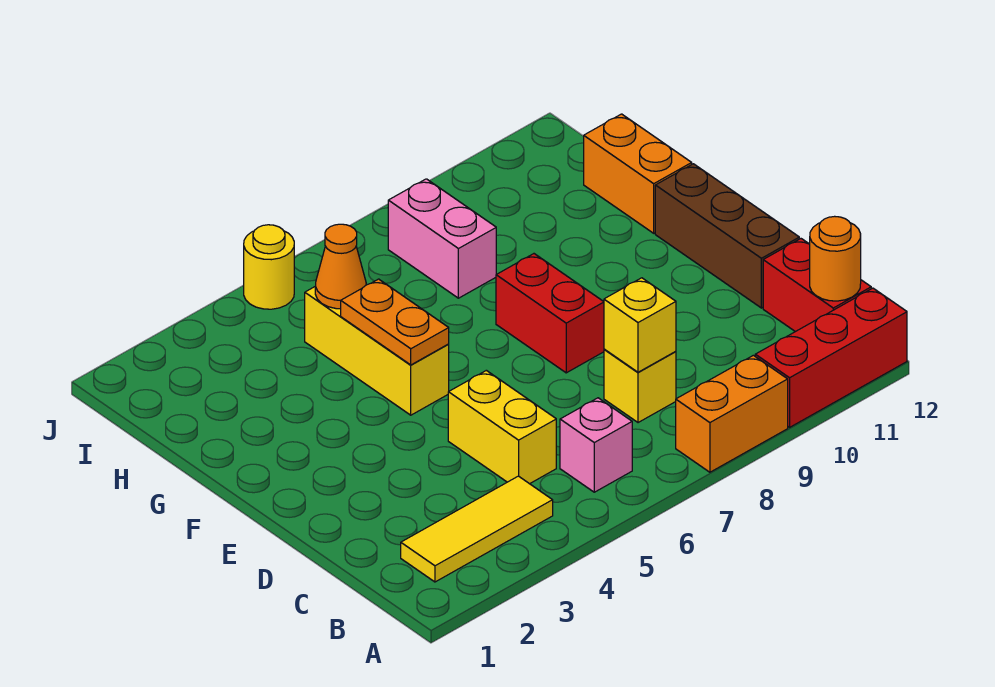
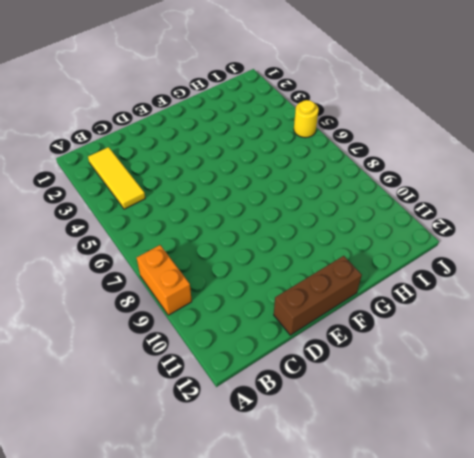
none -> red brick A10:A12 level 1
none -> pink brick B6 level 1
none -> red brick B12:C12 level 1

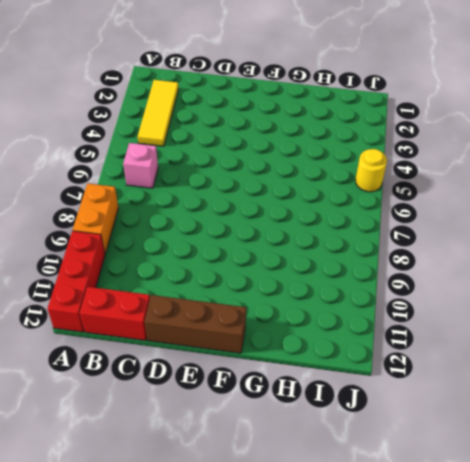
none -> yellow brick C5:D5 level 1
none -> yellow brick C8 level 1
none -> red brick E8:F8 level 1

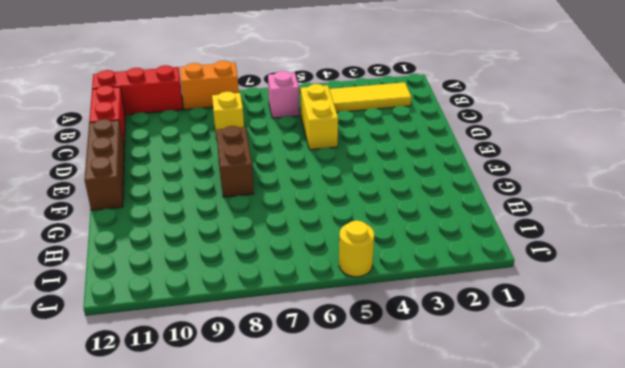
brown brick E8:F8 level 1 -> red brick E8:F8 level 1
none -> yellow brick F5:H5 level 1
none -> orange brick G12:H12 level 1
none -> pink brick H8:I8 level 1

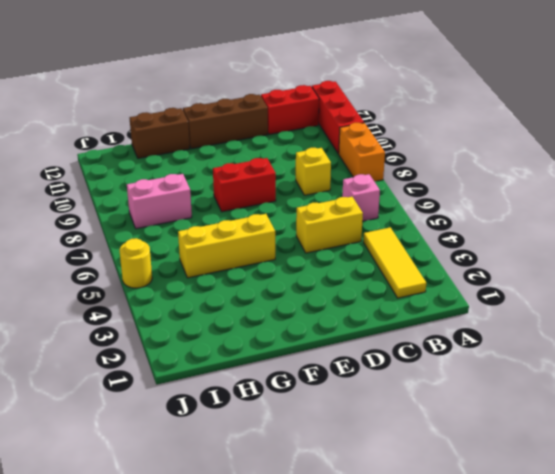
brown brick G12:H12 level 1 -> orange brick G12:H12 level 1
none -> orange round brick B12 level 2
none -> yellow brick C8 level 2
none -> orange plate F5:G5 level 2

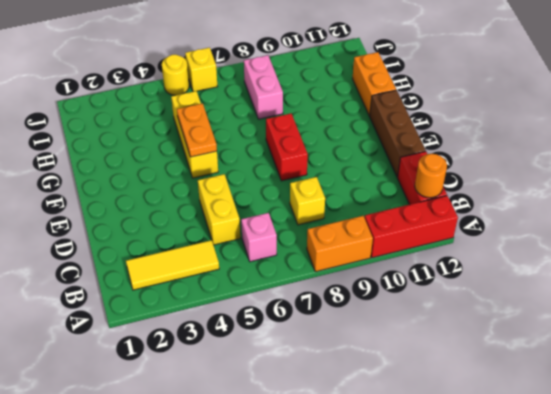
yellow brick J6 level 1 -> yellow brick C8 level 2
none -> orange cone H5 level 2

